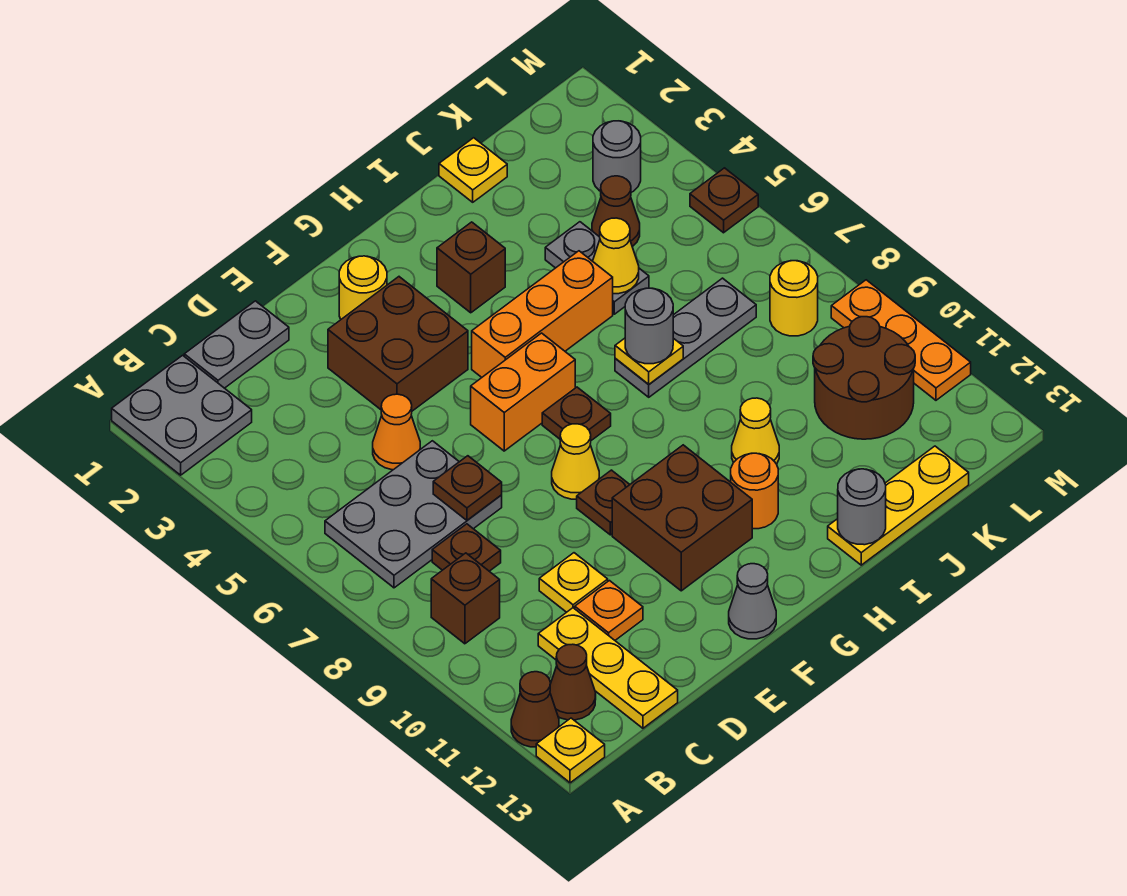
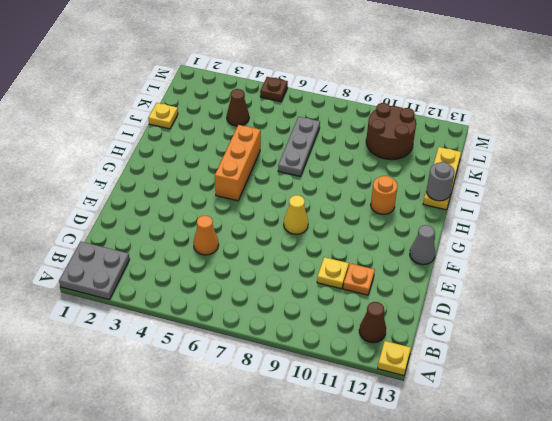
none -> brown cone A12 level 1
none -> grey plate B6:D7 level 1
none -> brown brick B9 level 1
none -> grey plate C1:D1 level 1

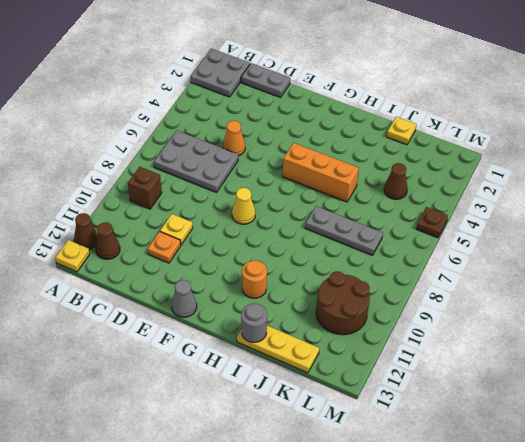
none -> brown plate C8 level 1
none -> yellow plate C11:C13 level 1
none -> brown brick E3:F4 level 1
none -> yellow round brick F2 level 1

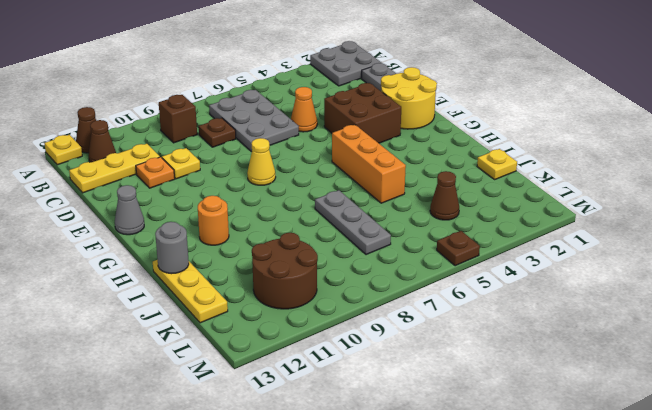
yellow round brick E1:F2 level 1 -> yellow round brick F2 level 1
none -> orange brick F6:G6 level 1
none -> brown plate F9 level 1
none -> brown brick F10:G11 level 1
none -> brown plate G7 level 1

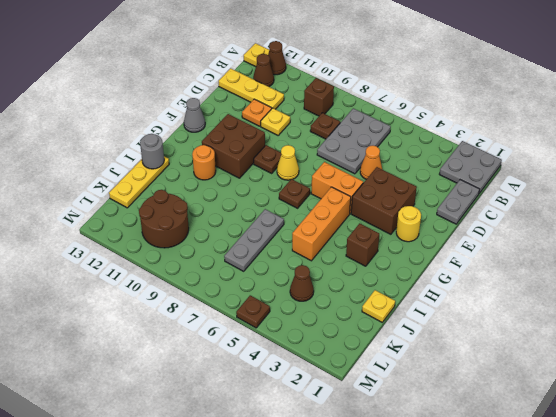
orange brick F5:F6 level 1 -> orange brick F6:G6 level 1
none -> yellow cone I10 level 1
none -> grey plate J4:J5 level 1
none -> grey round brick L3 level 1
none -> yellow round brick L8 level 1

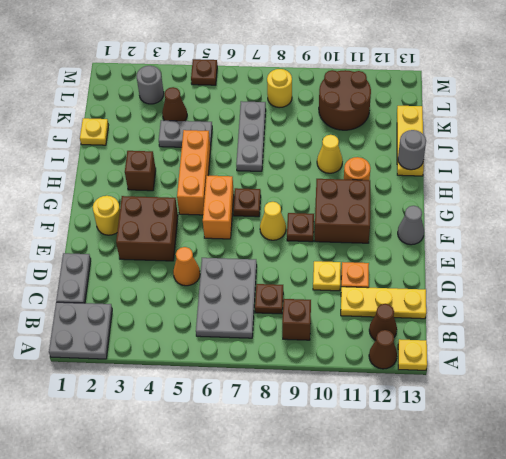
none -> orange plate M9:M11 level 1
none -> brown plate D7 level 2
none -> yellow plate I7 level 2
none -> yellow cone J5 level 2

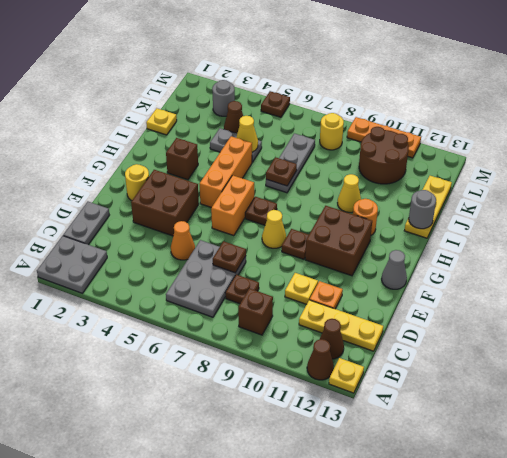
brown plate I7 level 2 -> yellow plate I7 level 2
none -> grey round brick I7 level 3

